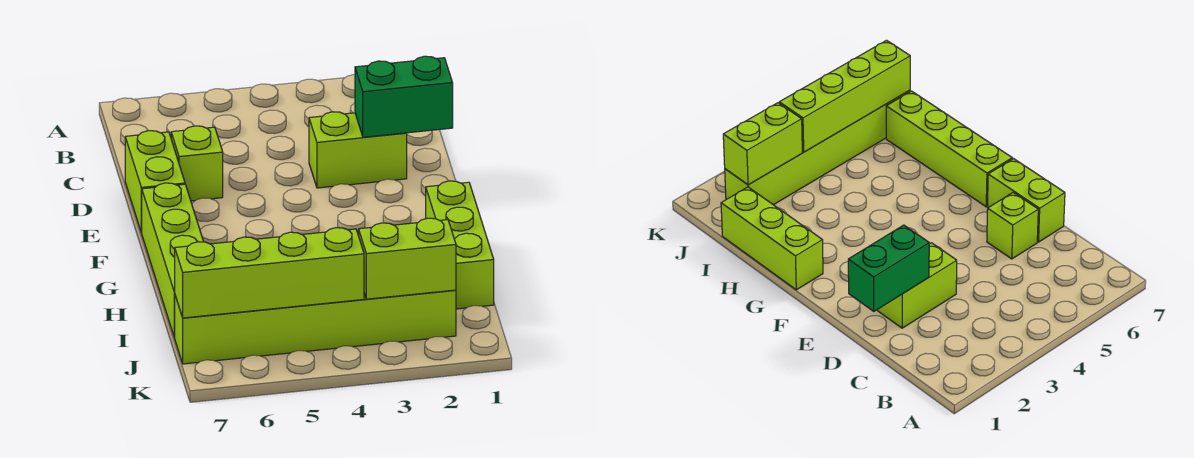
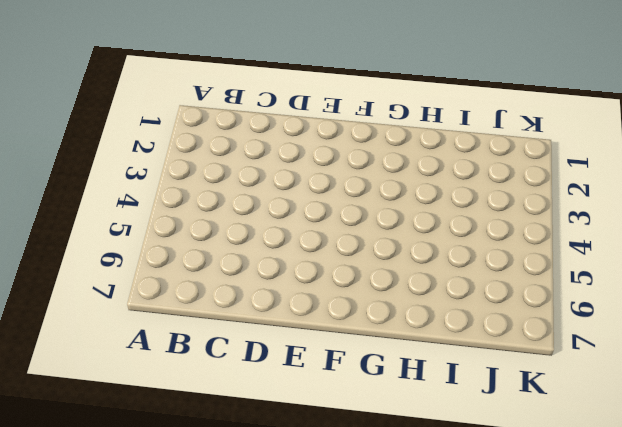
none -> lime brick D2:D3 level 1
none -> lime brick D6 level 1

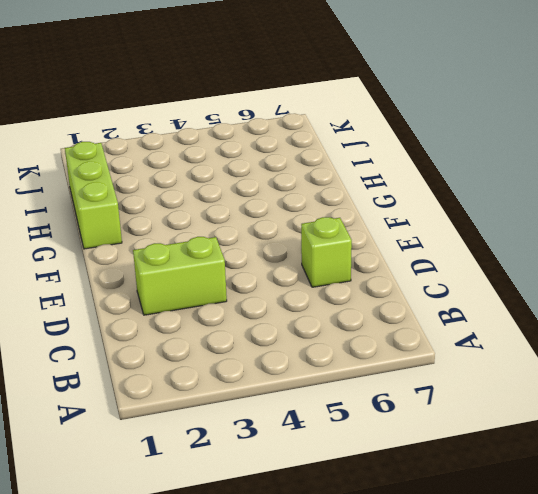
none -> lime brick D7:E7 level 1
none -> lime brick F7:I7 level 1

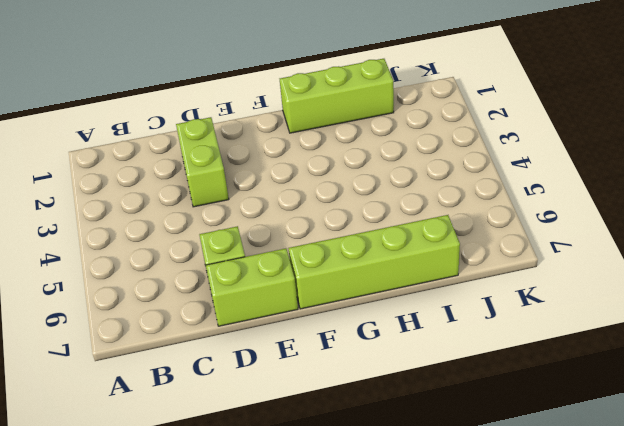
none -> lime brick J2:J7 level 1
none -> green brick D1:D2 level 2

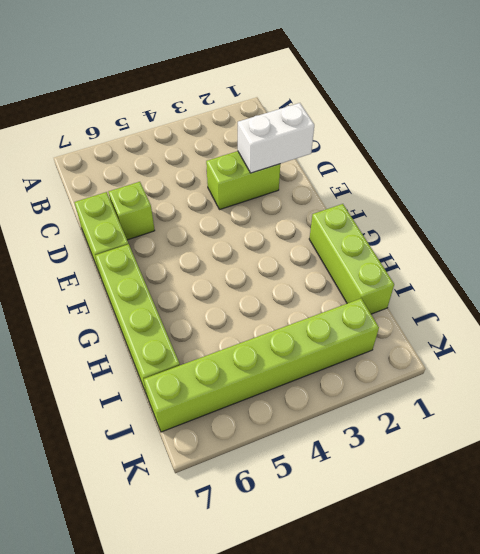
white brick D1:D2 level 2 -> green brick D1:D2 level 2
none -> lime brick J2:J3 level 2
none -> lime brick J4:J7 level 2

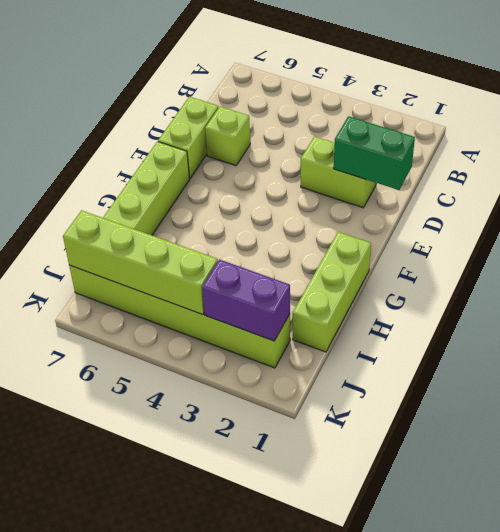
purple brick J2:J3 level 2 -> lime brick J2:J3 level 2

